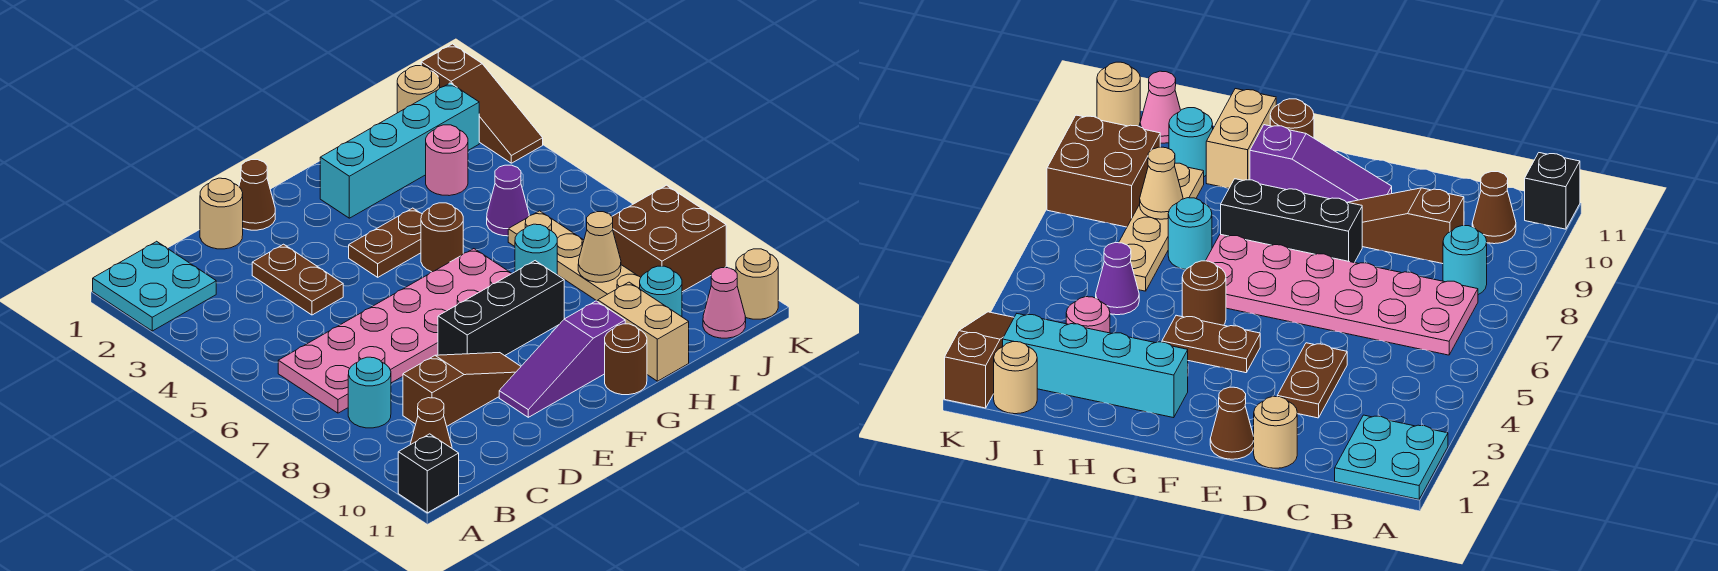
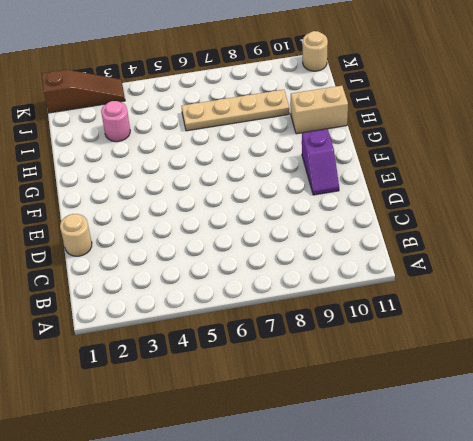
purple slope E10:F10 level 1 top F -> purple slope E10:G10 level 1 top G
none -> cyan plate A1:B2 level 1
none -> black brick A11 level 1
none -> pink plate B6:G7 level 1

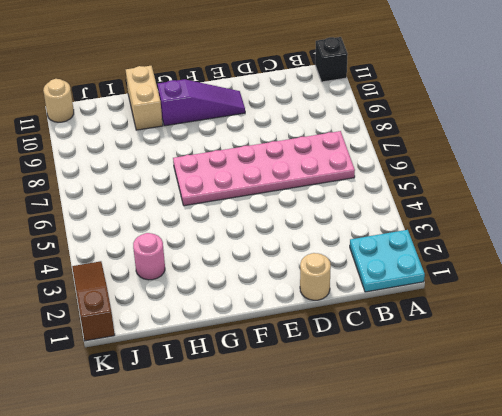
none -> cyan round brick B8 level 1
none -> brown cone B10 level 1
none -> brown slope C9:E9 level 1 top C

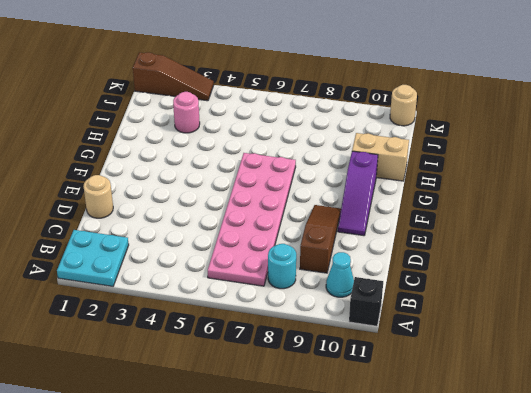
cyan cone B10 level 1 -> brown cone B10 level 1
none -> brown plate D3:D4 level 1
none -> brown cone E1 level 1
none -> black brick E8:G8 level 1

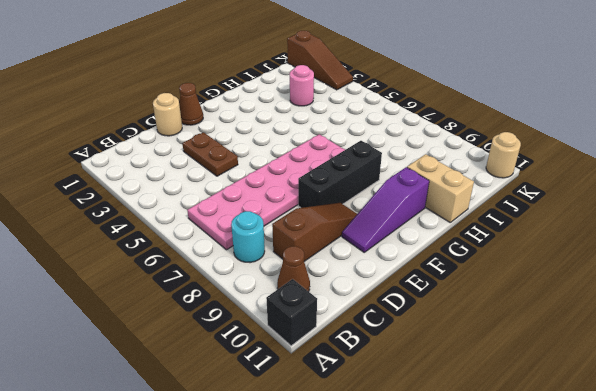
none -> cyan plate A1:B2 level 1
none -> brown plate F4:G4 level 1
none -> cyan brick G2:J2 level 1

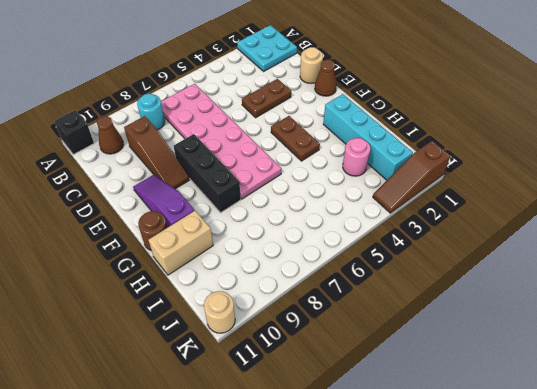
none -> brown round brick G5 level 1
none -> cyan round brick H7 level 1
none -> purple cone I5 level 1

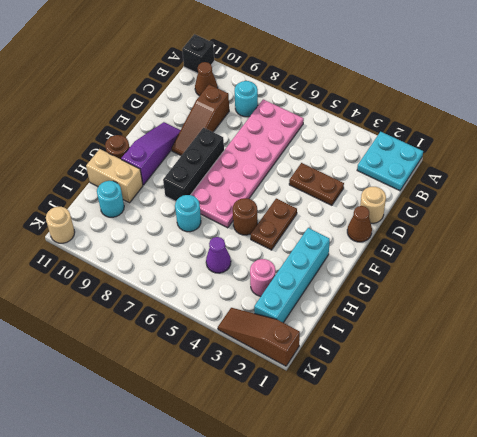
none -> tan plate I6:I9 level 1
none -> tan round brick J1 level 1
none -> brown brick J8:K9 level 1

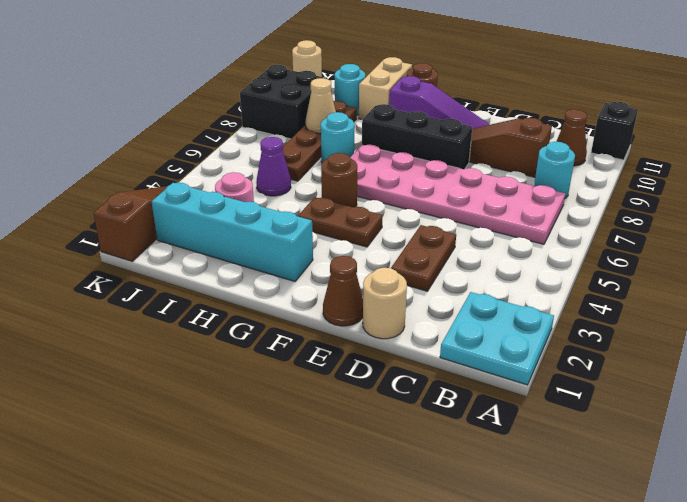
brown plate I6:I9 level 1 -> tan plate I6:I9 level 1
black brick J8:K9 level 1 -> brown brick J8:K9 level 1
none -> tan round brick J1 level 1
none -> pink cone J11 level 1

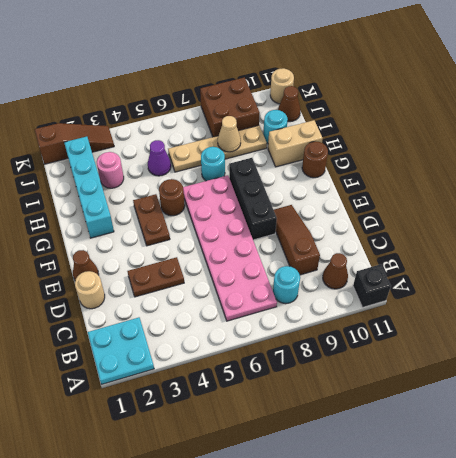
brown cone J11 level 1 -> pink cone J11 level 1
none -> purple slope E10:G10 level 1 top G
none -> tan round brick J1 level 1

